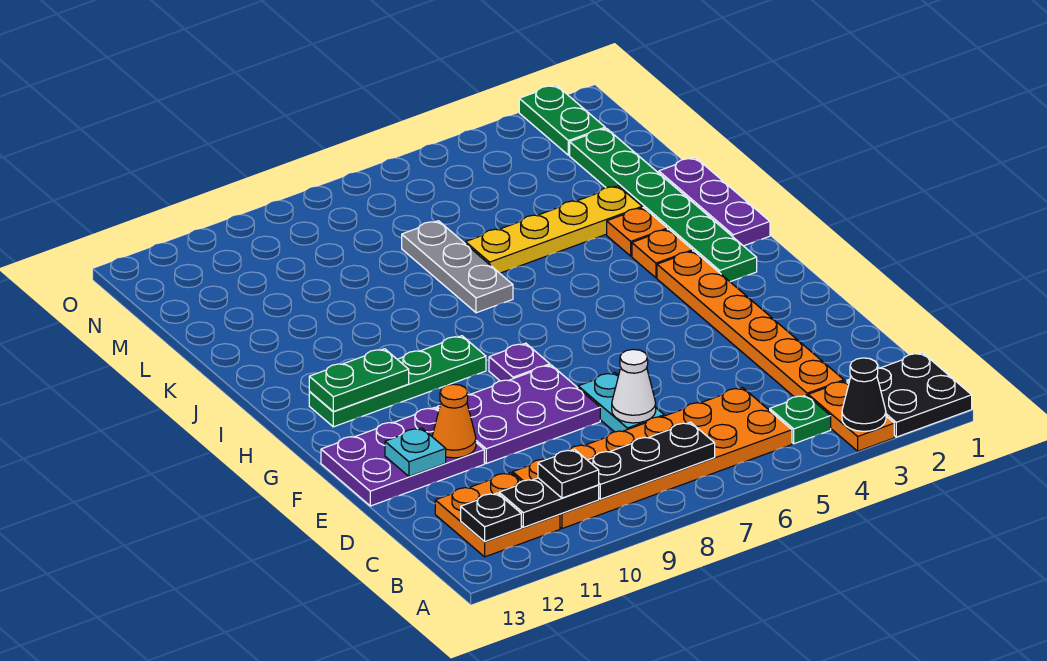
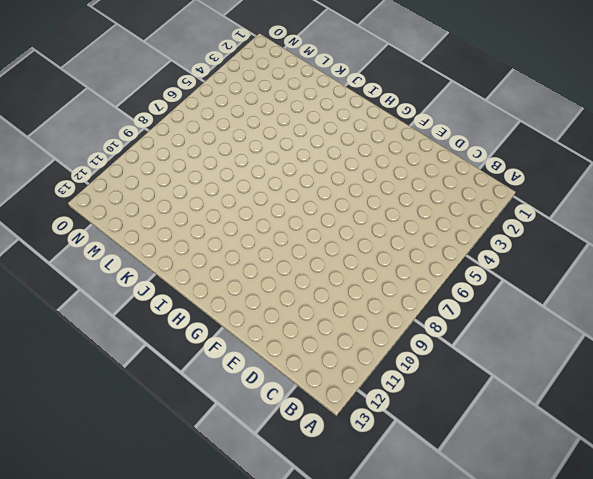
none -> black plate A1:B2 level 1
none -> orange plate A3:B3 level 1
none -> green plate B4 level 1

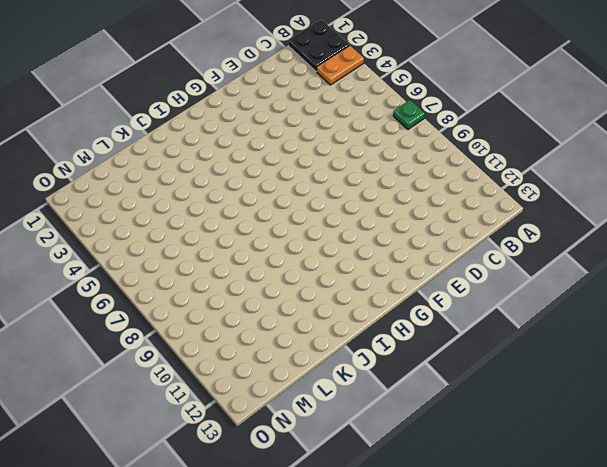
green plate A7 level 1 -> green plate B4 level 1
none -> orange plate B5:C10 level 1
none -> orange plate B11:C12 level 1
none -> orange plate C3:H3 level 1

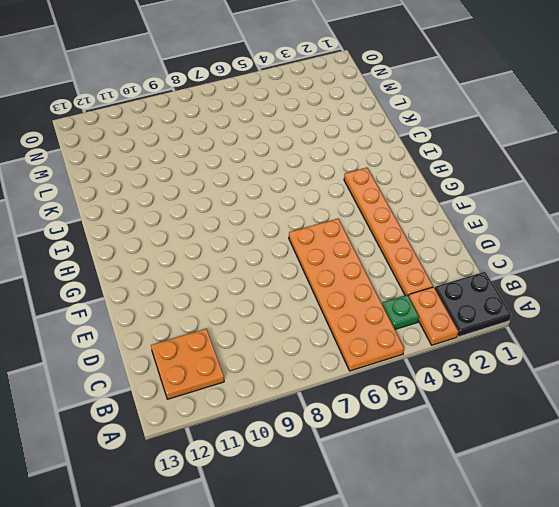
orange plate A5:F6 level 1 -> orange plate B5:C10 level 1
none -> cyan plate D7:E7 level 1
none -> purple plate E8:F10 level 1
none -> purple plate E11:F13 level 1

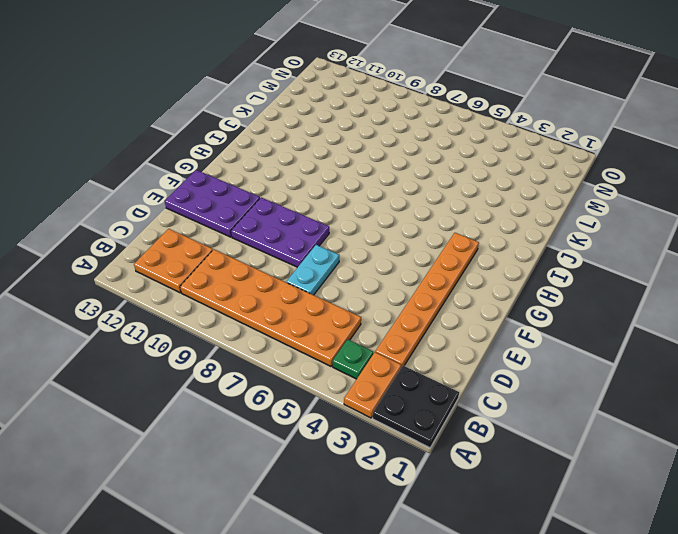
none -> purple plate G8 level 1
none -> green plate H2:M2 level 1
none -> green plate H9:H12 level 1

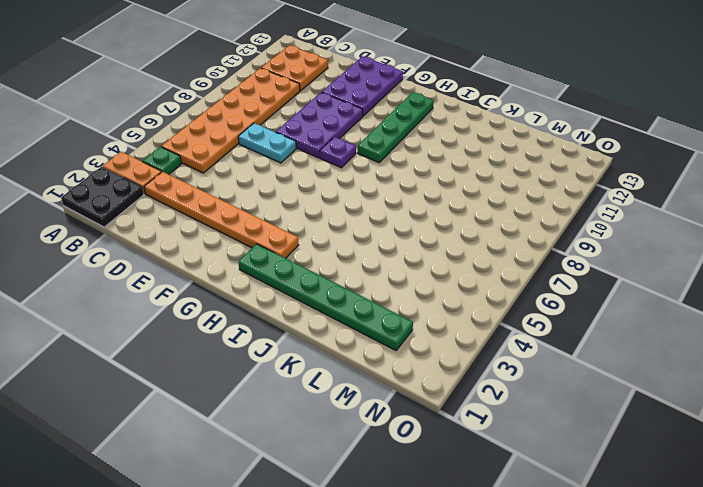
none -> purple plate I1:K1 level 1
none -> orange plate I3 level 1
none -> orange plate J3 level 1

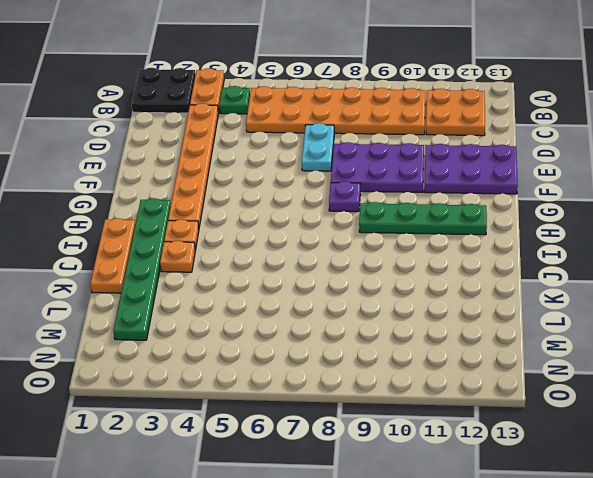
orange plate I1:K1 level 1 -> purple plate I1:K1 level 1
none -> grey plate J7:L7 level 1
none -> yellow plate K3:K6 level 1
none -> green plate N2:O2 level 1

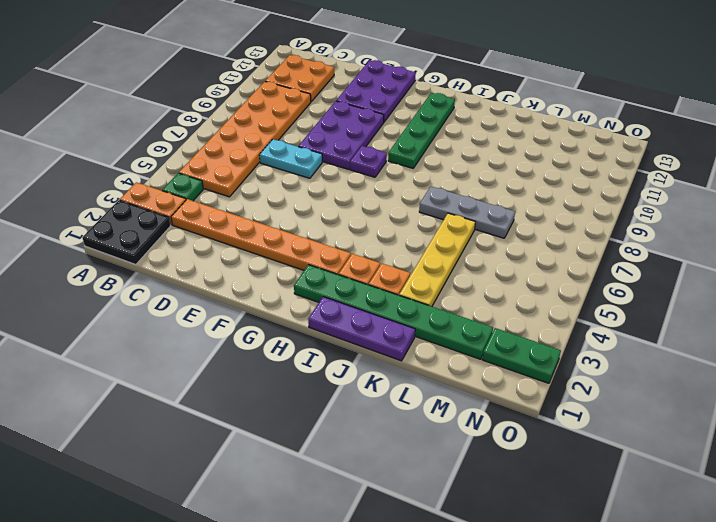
none -> black cone A3 level 2
none -> black plate B7:B9 level 2
none -> black plate B10:B11 level 2

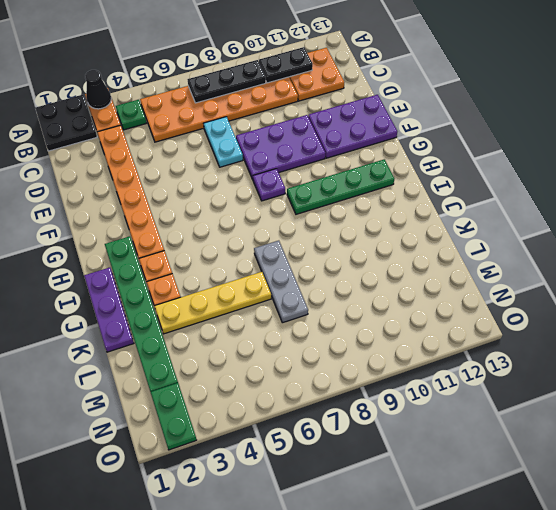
none -> black plate B12 level 2
none -> white cone D7 level 2
none -> orange cone E11 level 2

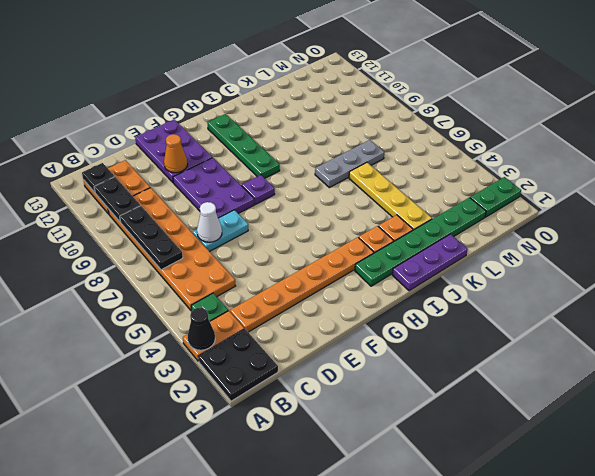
none -> cyan plate E12 level 2
none -> green plate H11:H12 level 2
none -> black plate B10 level 3

